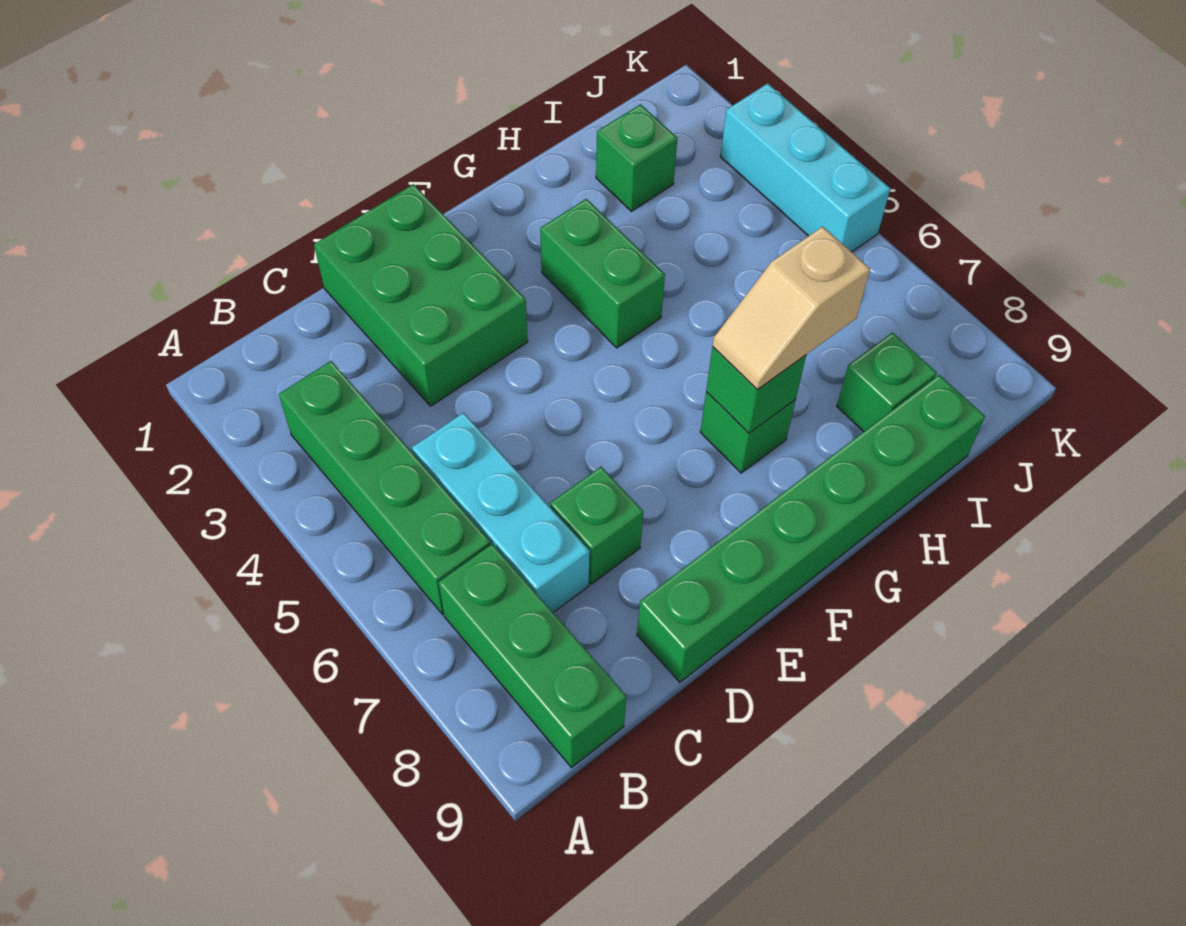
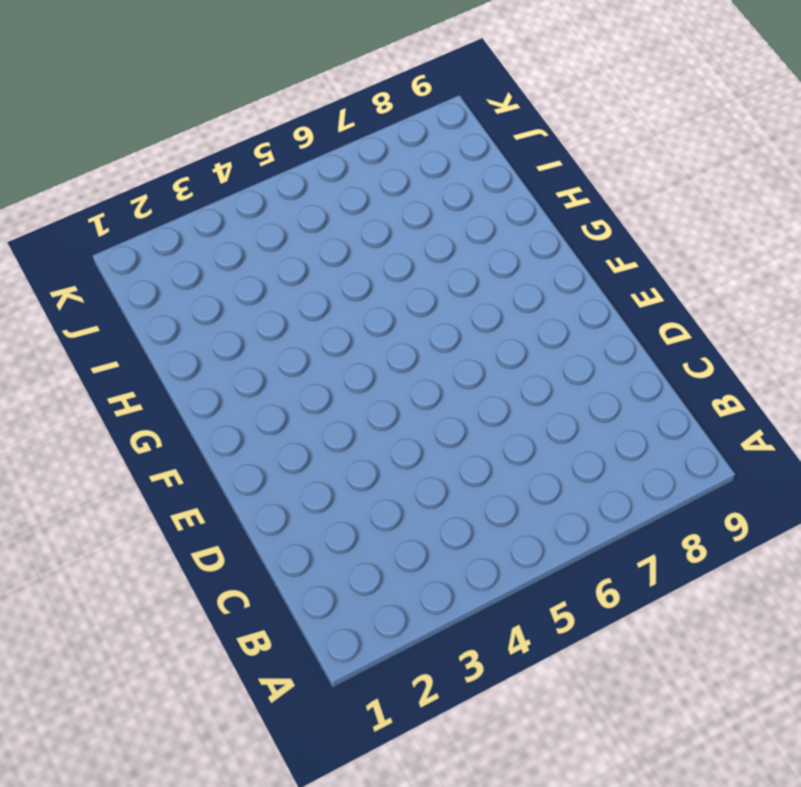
none -> green brick B3:B6 level 1
none -> green brick B7:B9 level 1
none -> cyan brick C5:C7 level 1

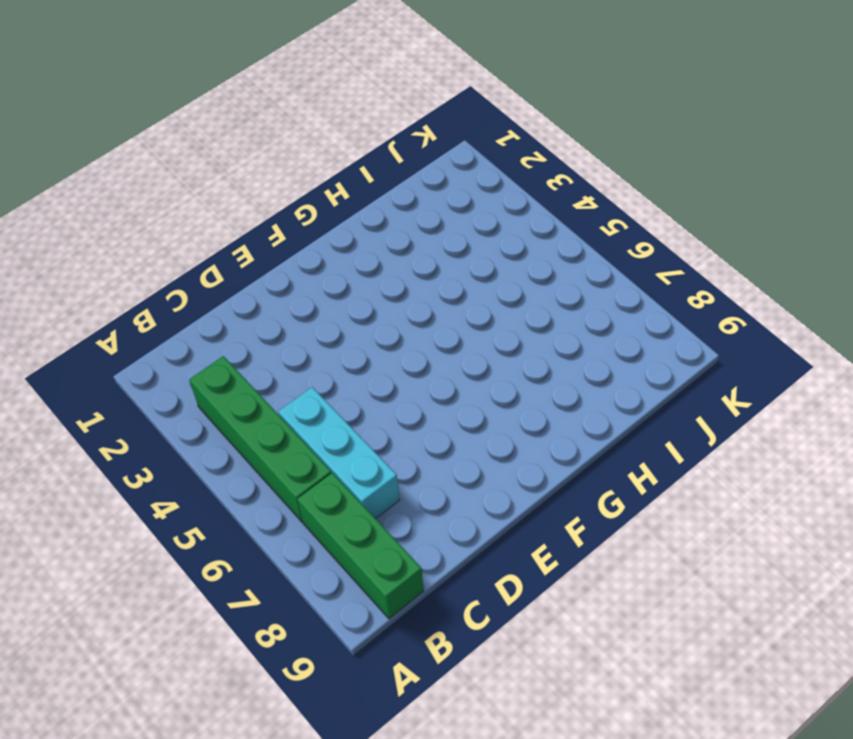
none -> green brick D1:E3 level 1
none -> green brick D7 level 1
none -> green brick D9:I9 level 1

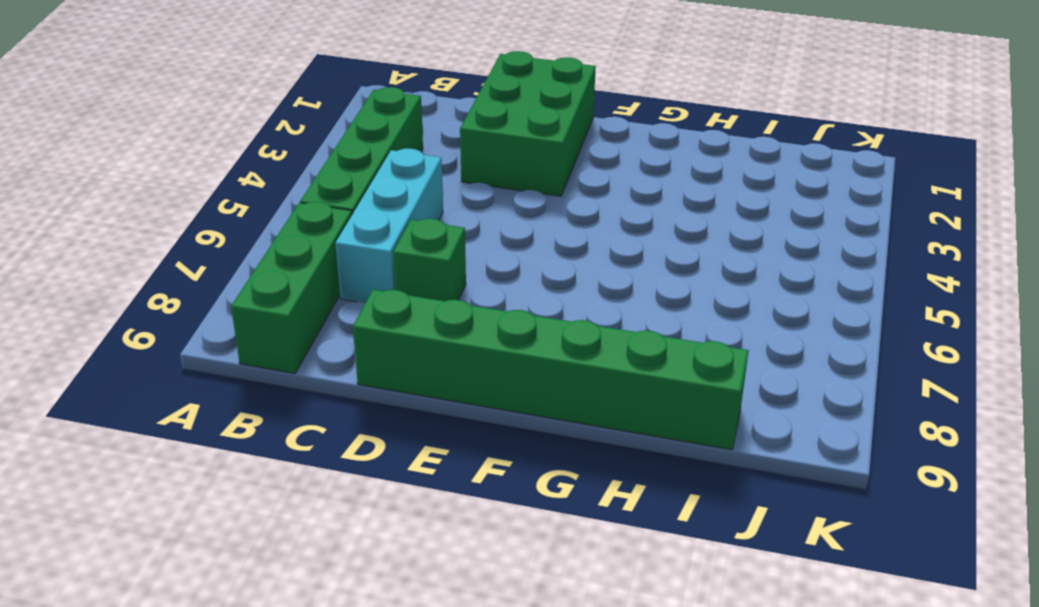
none -> green brick G3:G4 level 1
none -> green brick G7 level 1
none -> green brick I2 level 1

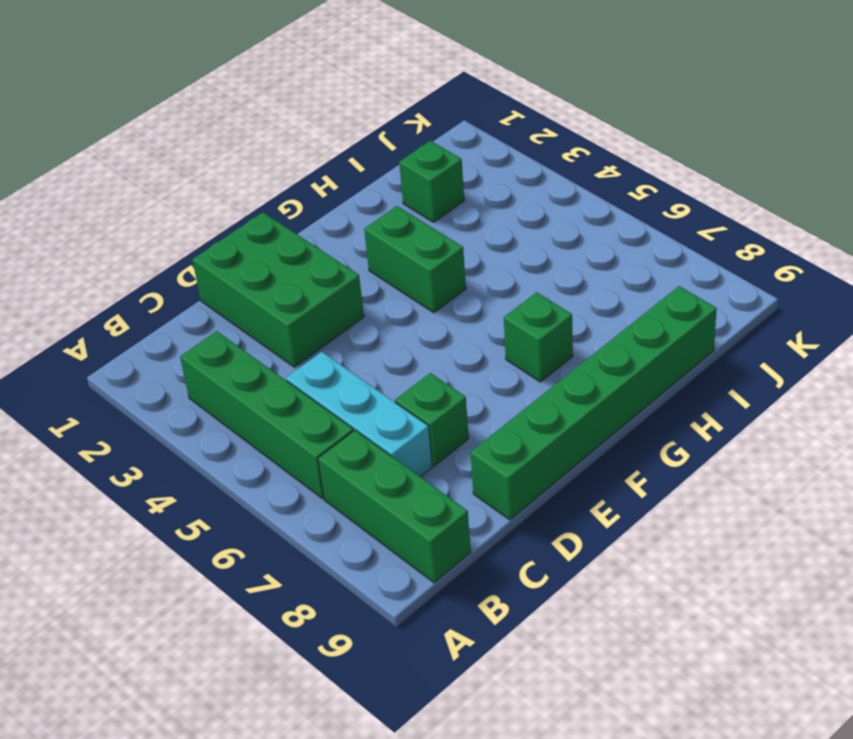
none -> green brick I8 level 1
none -> cyan brick K3:K5 level 1
none -> green brick G7 level 2

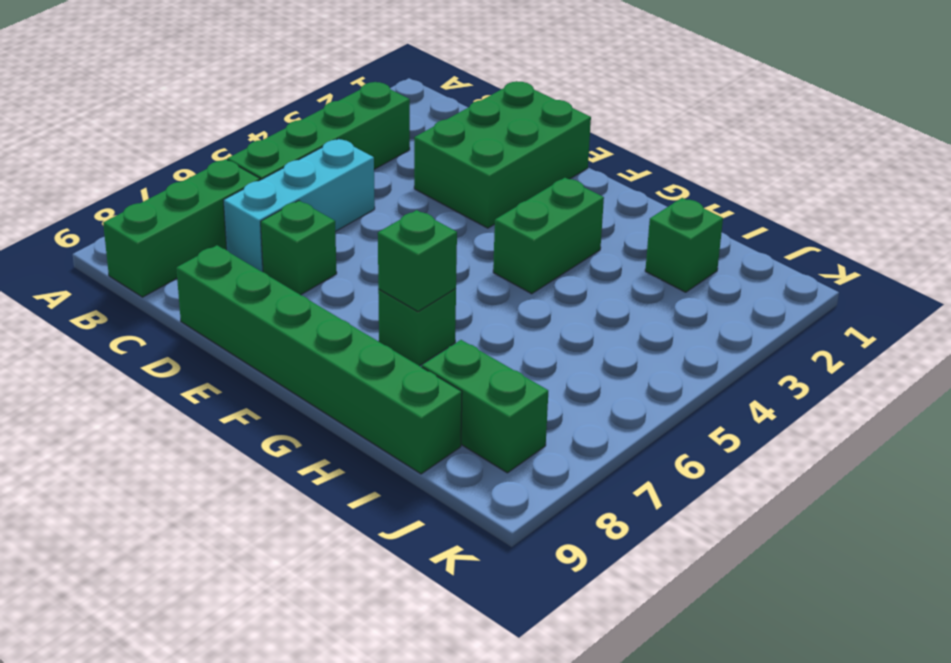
green brick I8:J8 level 1 -> green brick I8 level 1
none -> cyan brick K3:K5 level 1
none -> tan slope G7:H7 level 3 top H

